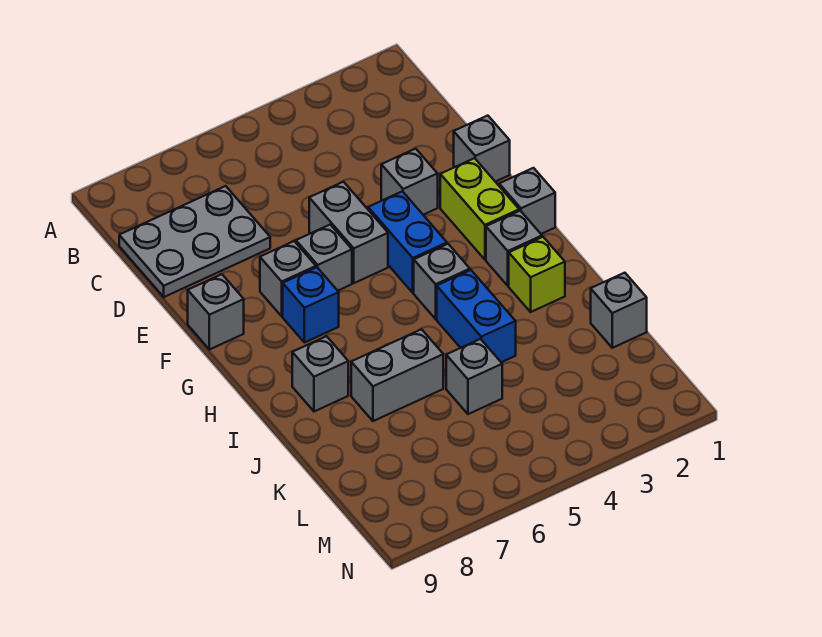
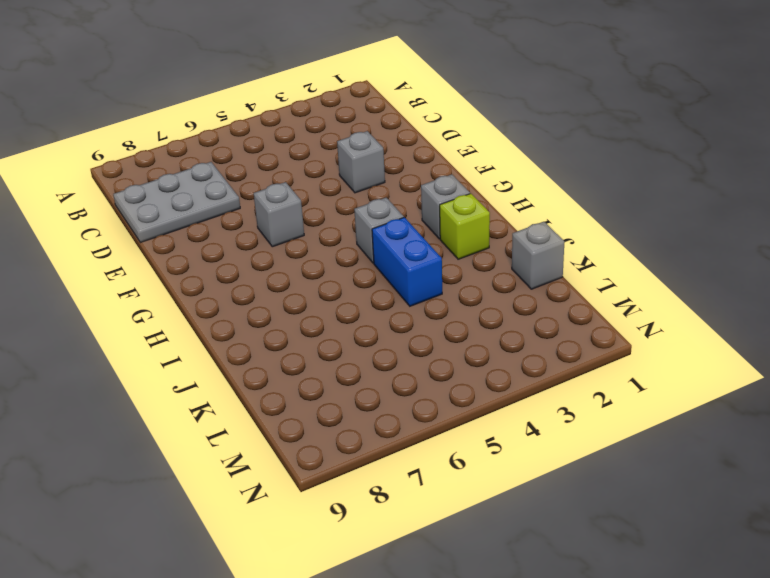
none -> grey brick E1 level 1
none -> grey brick E5:F5 level 1
none -> lime brick F2:G2 level 1

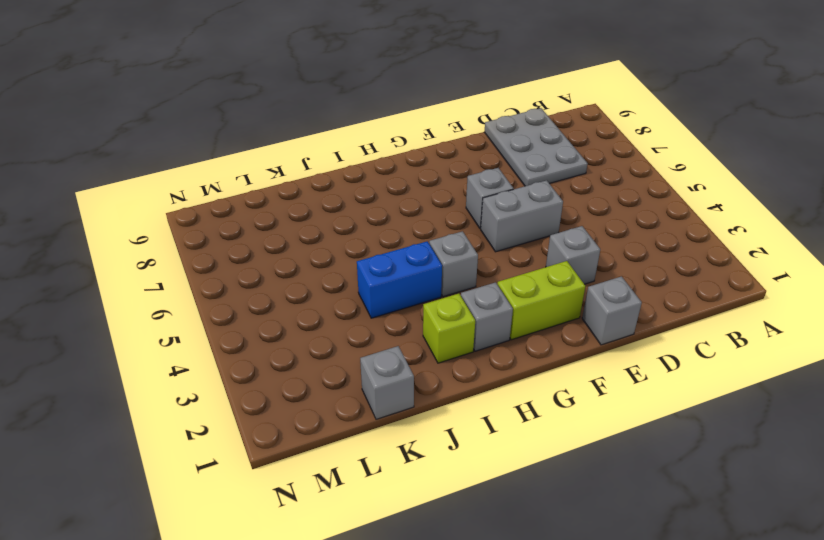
none -> blue brick F4:G4 level 1
none -> grey brick F7 level 1
none -> grey brick F9 level 1

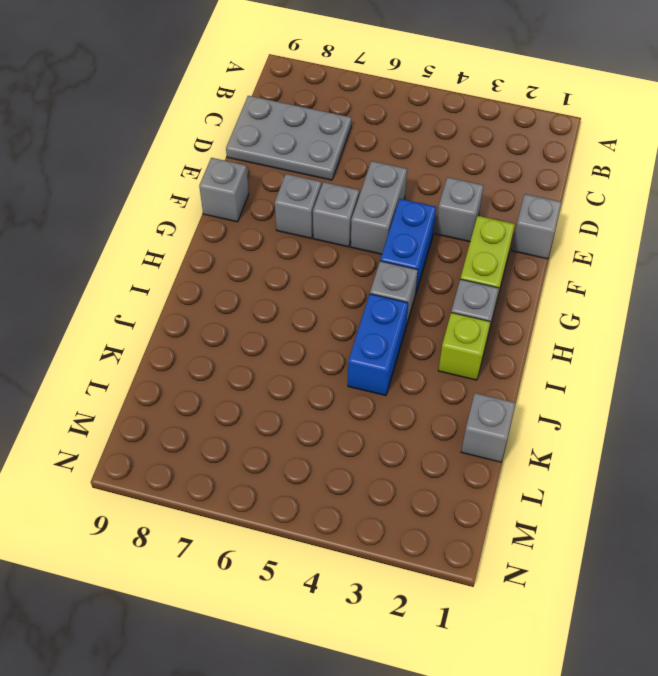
none -> grey brick G1 level 1
none -> blue brick G7 level 1
none -> grey brick I8 level 1

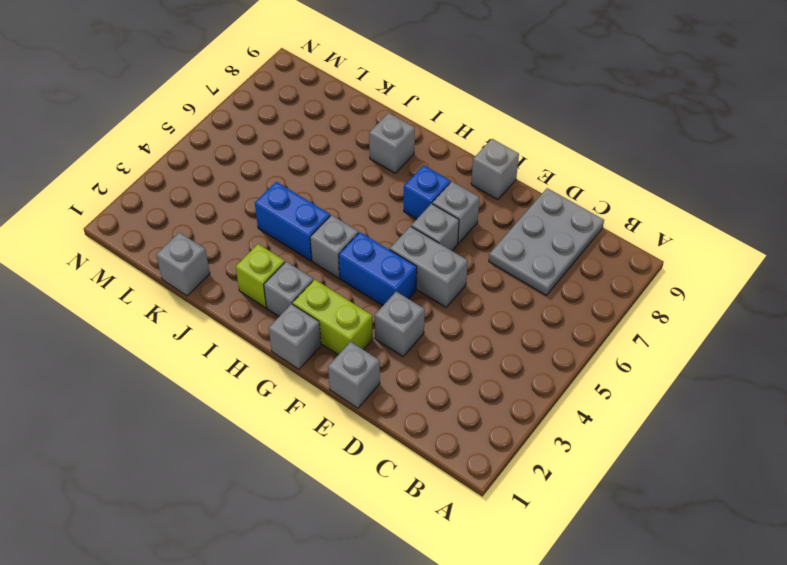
none -> grey brick J6:J7 level 1
none -> grey brick K5 level 1

